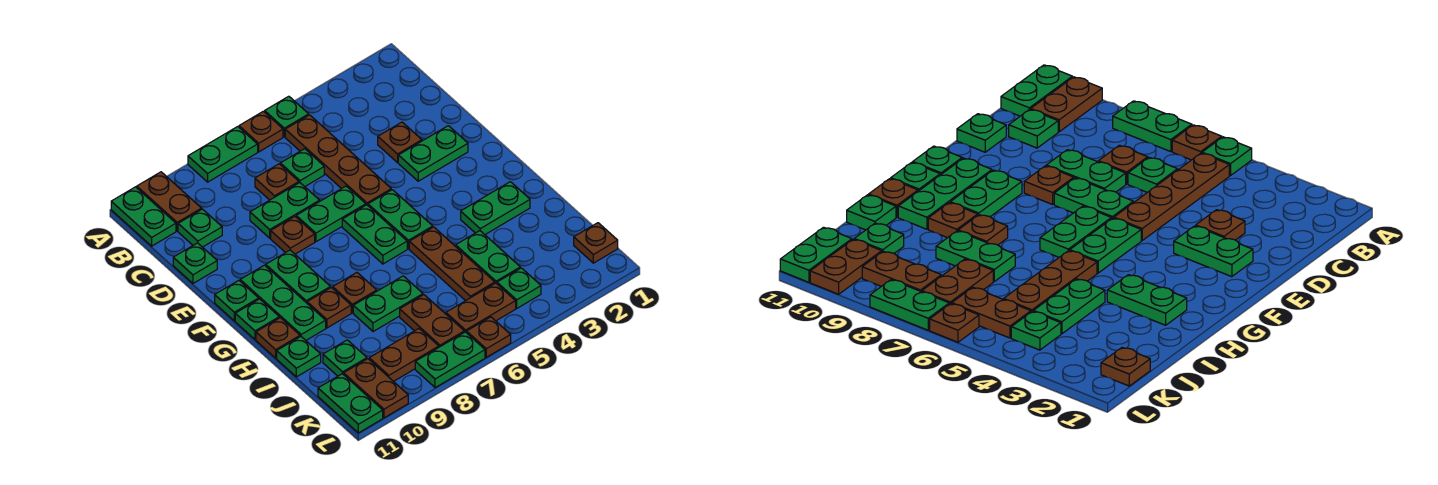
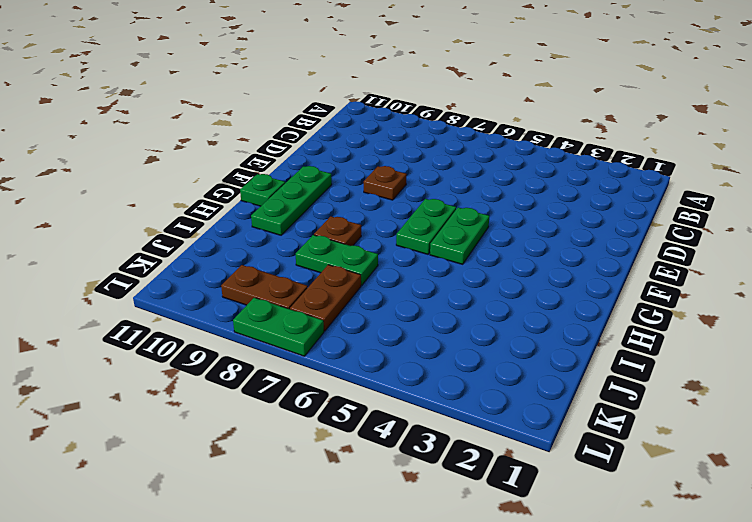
none -> green plate A5 level 1
none -> brown plate A6 level 1
none -> green plate A7:A8 level 1
none -> brown plate A10:B10 level 1

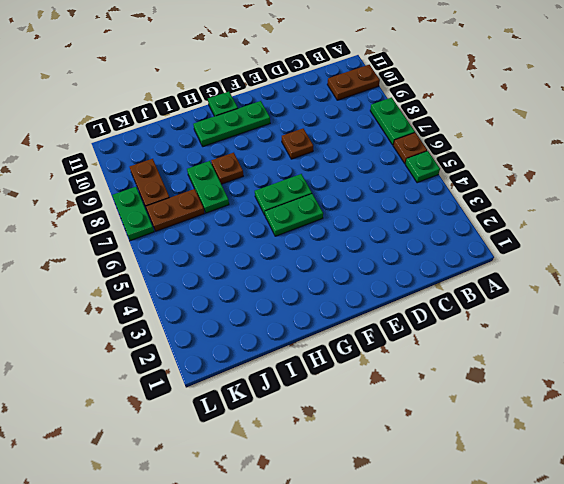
none -> green plate A11:B11 level 1
none -> brown plate B5:E5 level 1
none -> green plate C6 level 1
none -> brown plate C7 level 1

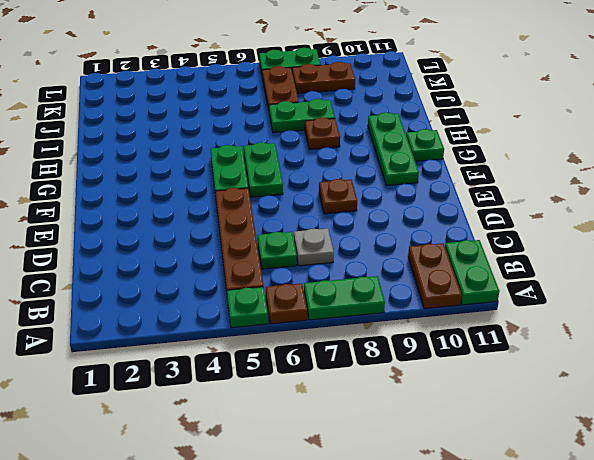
grey plate C7 level 1 -> brown plate C7 level 1
none -> green plate C10 level 1
none -> brown plate D3 level 1
none -> green plate D7:D8 level 1
none -> green plate D11 level 1

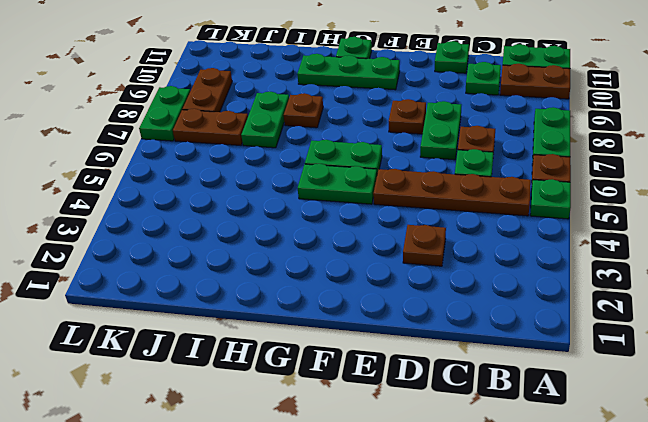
none -> green plate E2:E3 level 1
none -> green plate E6:E7 level 1
none -> green plate F9:G9 level 1
none -> green plate F11 level 1

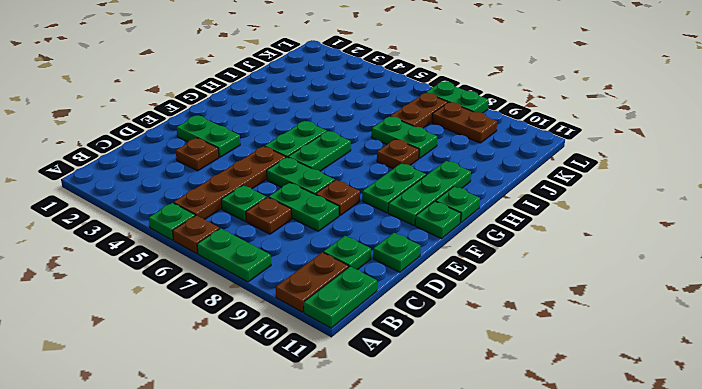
none -> green plate H2:H3 level 1
none -> brown plate H5:J5 level 1
none -> brown plate H9 level 1
none -> brown plate H11 level 1

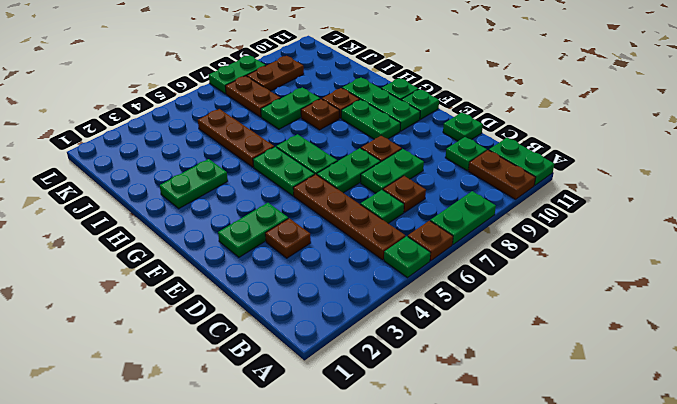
none -> brown plate H11 level 1
none -> green plate I4:J4 level 1
none -> green plate I11 level 1
none -> green plate J10 level 1

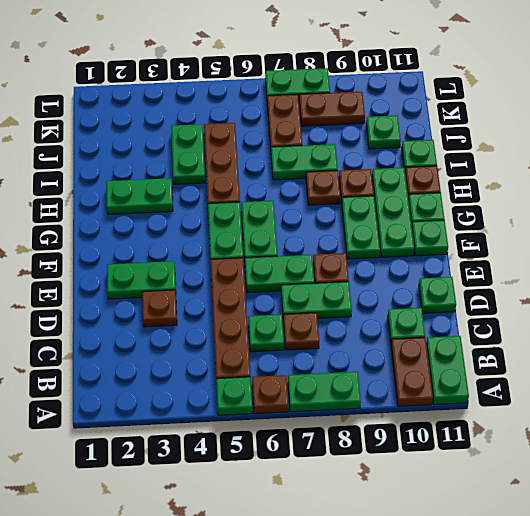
none -> brown plate K1 level 1
none -> green plate K4 level 1
none -> brown plate K5:K6 level 1
none -> brown plate K10:L10 level 1

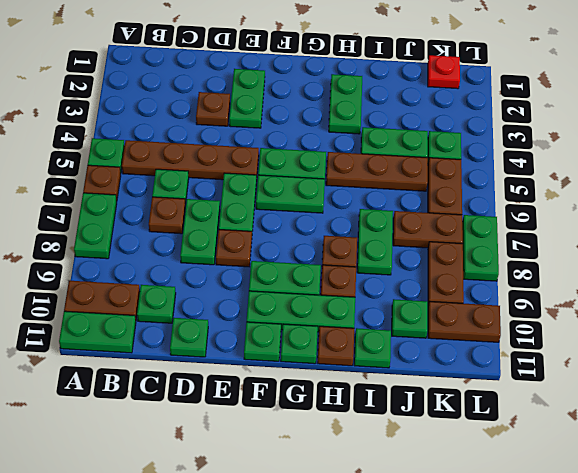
red plate K1 level 1 -> brown plate K1 level 1
none -> green plate K11:L11 level 1
none -> brown plate L6 level 1

